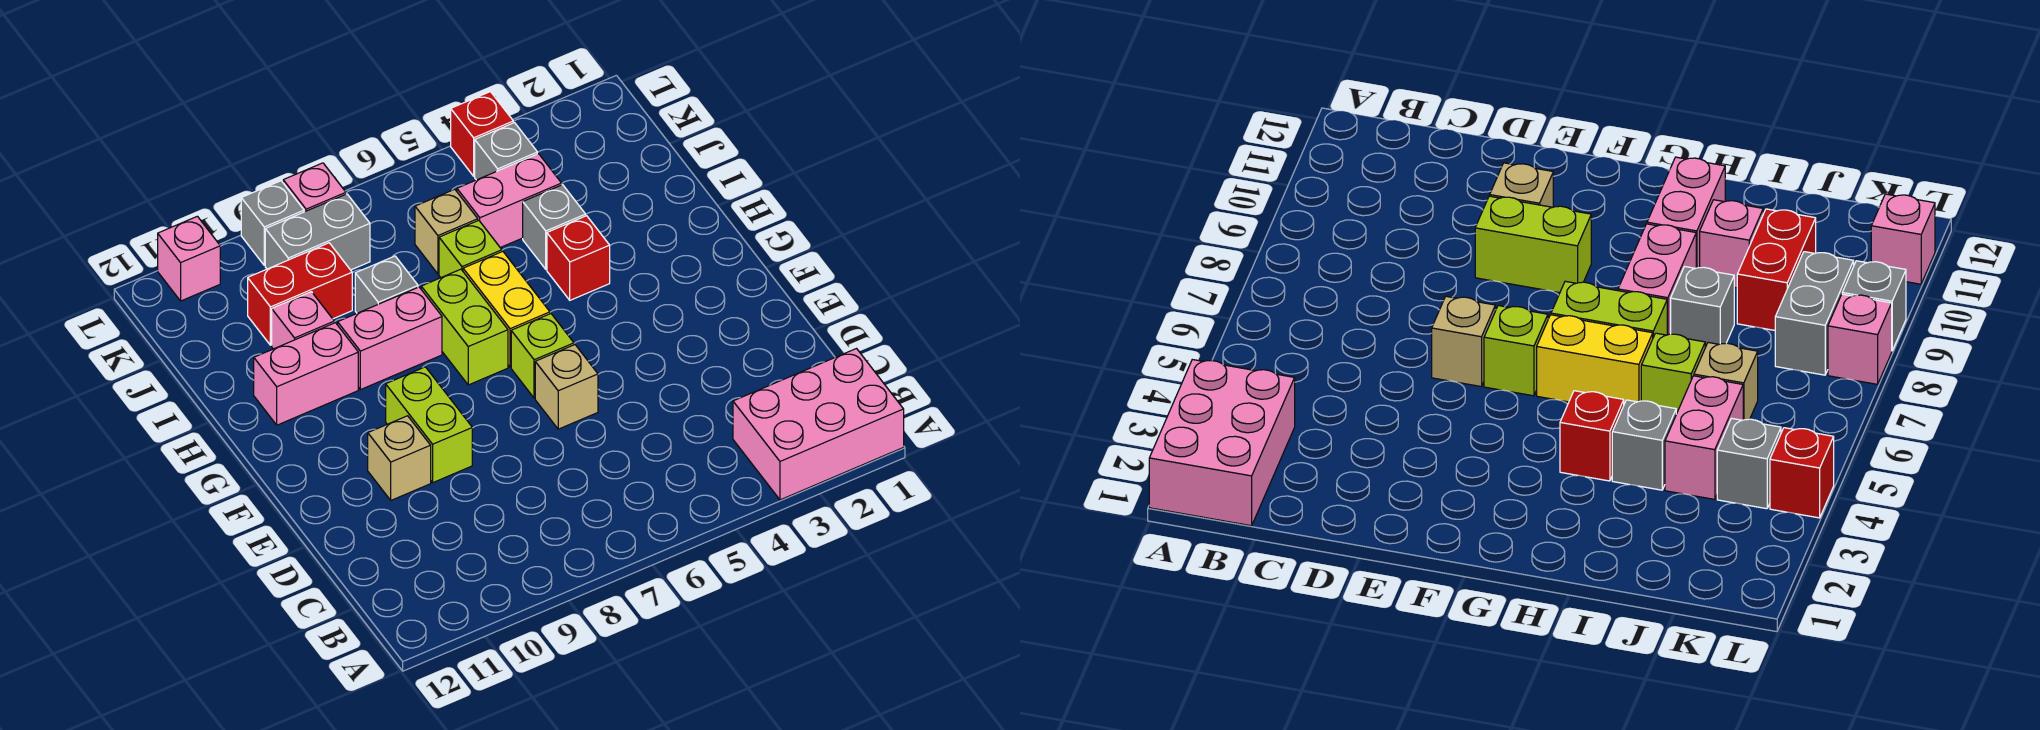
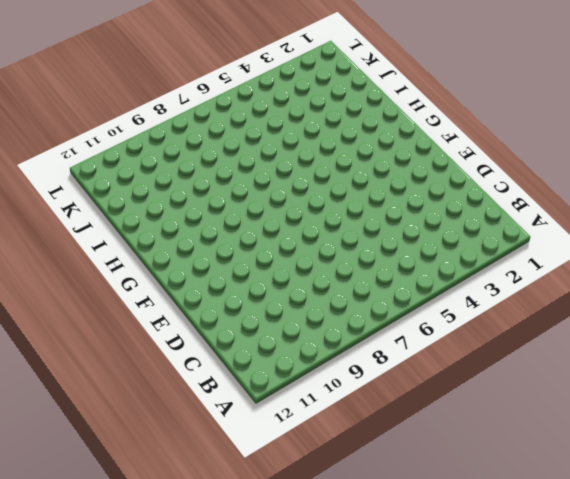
none -> pink brick A1:B3 level 1
none -> tan brick E6 level 1
none -> lime brick E9:F9 level 1

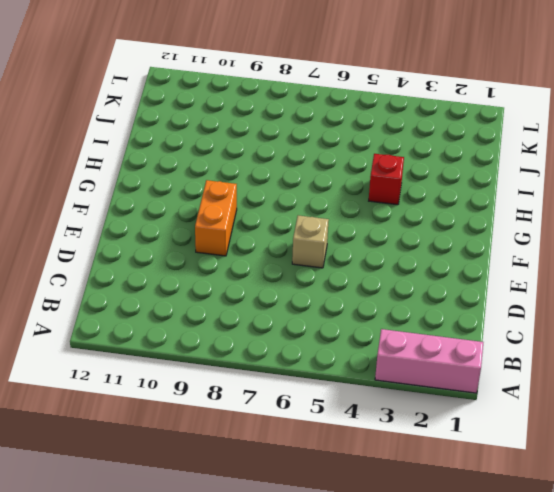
pink brick A1:A3 level 1 -> pink brick A1:B3 level 1
orange brick E9:F9 level 1 -> lime brick E9:F9 level 1
none -> tan brick E10 level 1
none -> lime brick F6 level 1
none -> yellow brick G6:H6 level 1

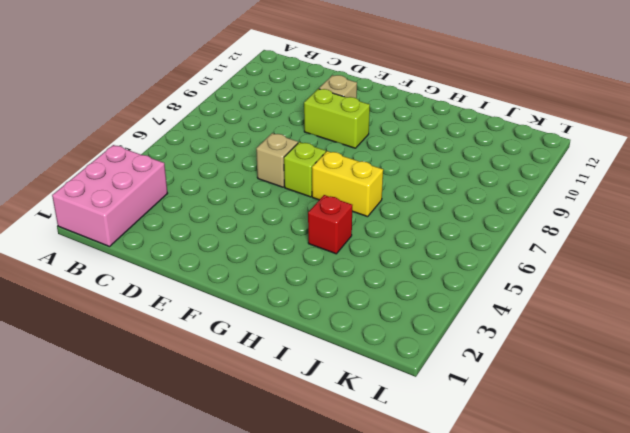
none -> lime brick G7:H7 level 1
none -> pink brick H8:H9 level 1
none -> pink brick H10:H11 level 1

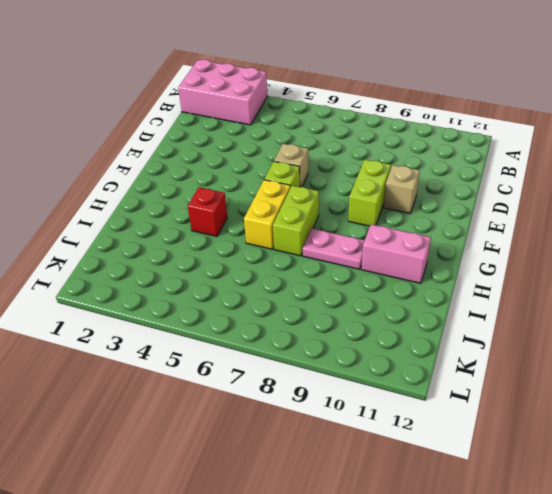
pink plate H8:H9 level 1 -> pink brick H8:H9 level 1
none -> grey brick I4 level 1
none -> lime brick I6 level 1
none -> grey brick I8 level 1

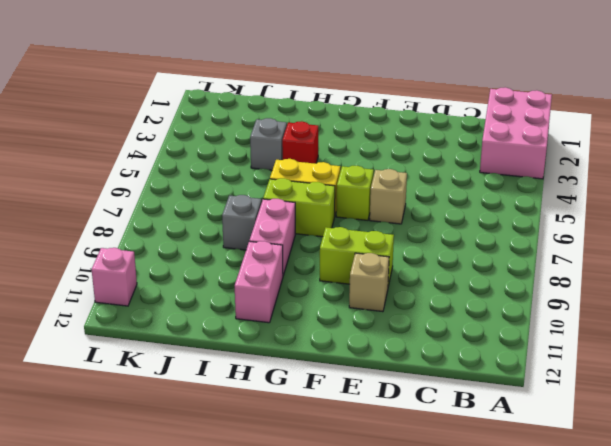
none -> lime brick I6 level 1
none -> pink brick I10 level 1
none -> pink brick J4:J5 level 1

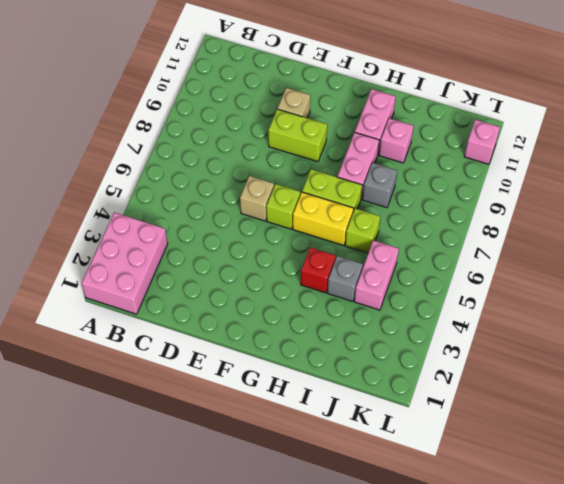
none -> tan brick J6 level 1
none -> red brick J9:J10 level 1
none -> grey brick K4 level 1

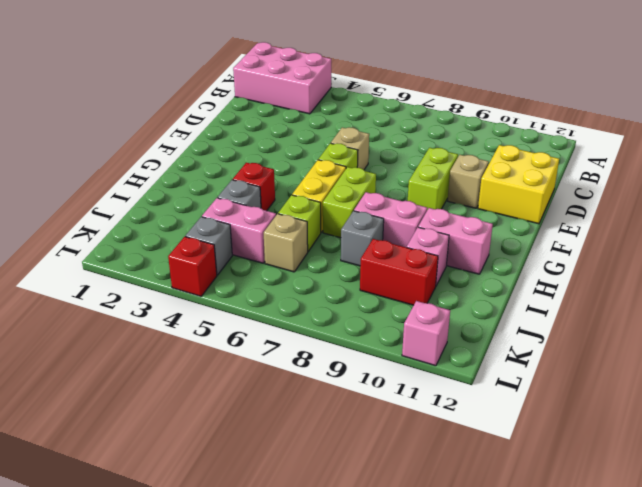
yellow brick D11:E12 level 1 -> none
none -> grey brick K8:K9 level 1
none -> pink brick L8 level 1
none -> grey brick L9 level 1

